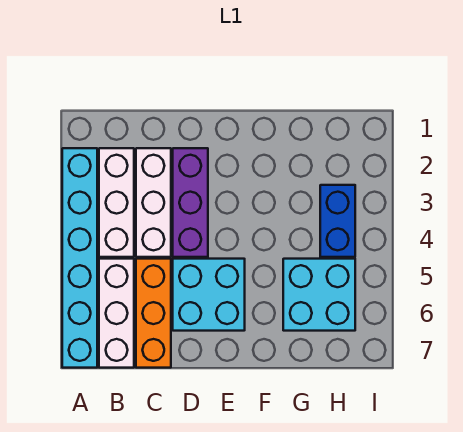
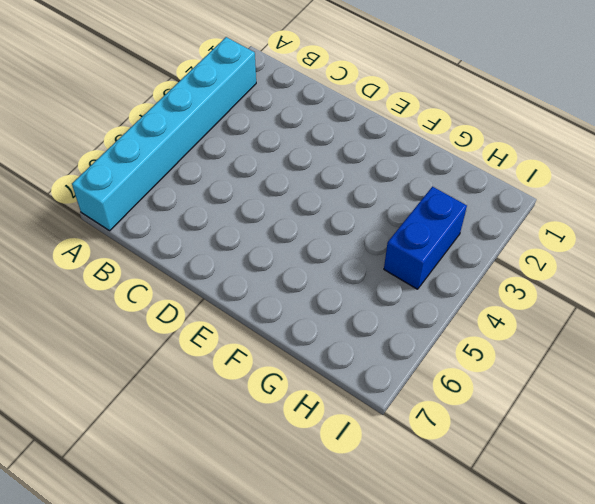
none -> white brick B2:B4 level 1
none -> white brick B5:B7 level 1

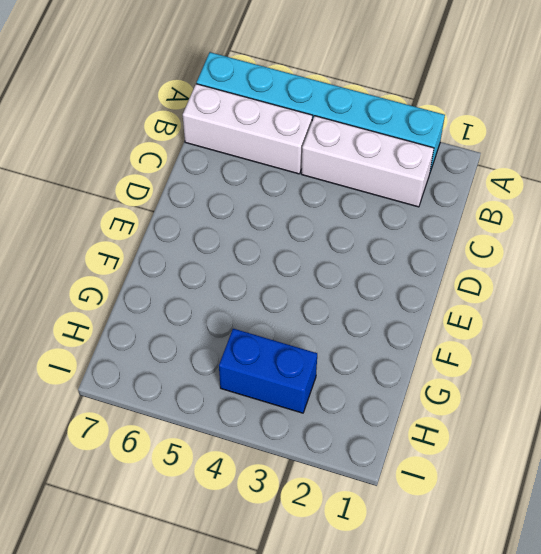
none -> white brick C2:C4 level 1
none -> orange brick C5:C7 level 1

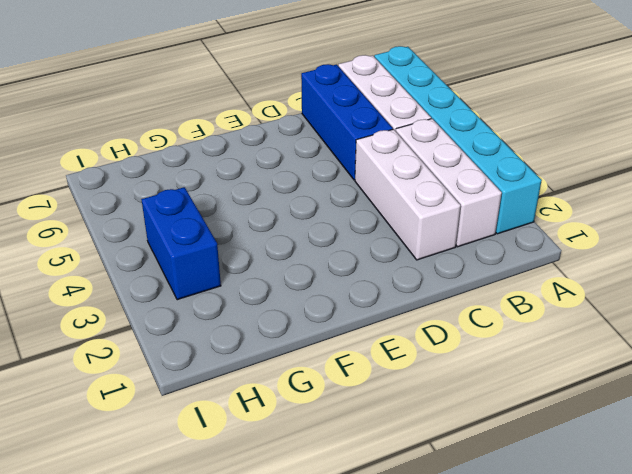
blue brick C5:C7 level 1 -> orange brick C5:C7 level 1
none -> purple brick D2:D4 level 1
none -> cyan brick D5:E6 level 1

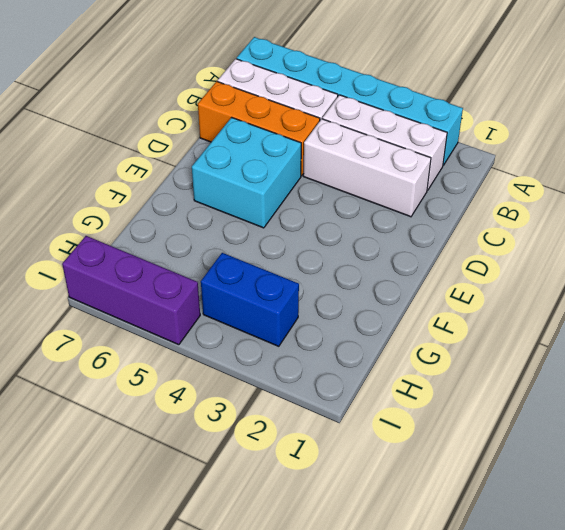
purple brick I5:I7 level 1 -> purple brick D2:D4 level 1
none -> cyan brick G5:H6 level 1

